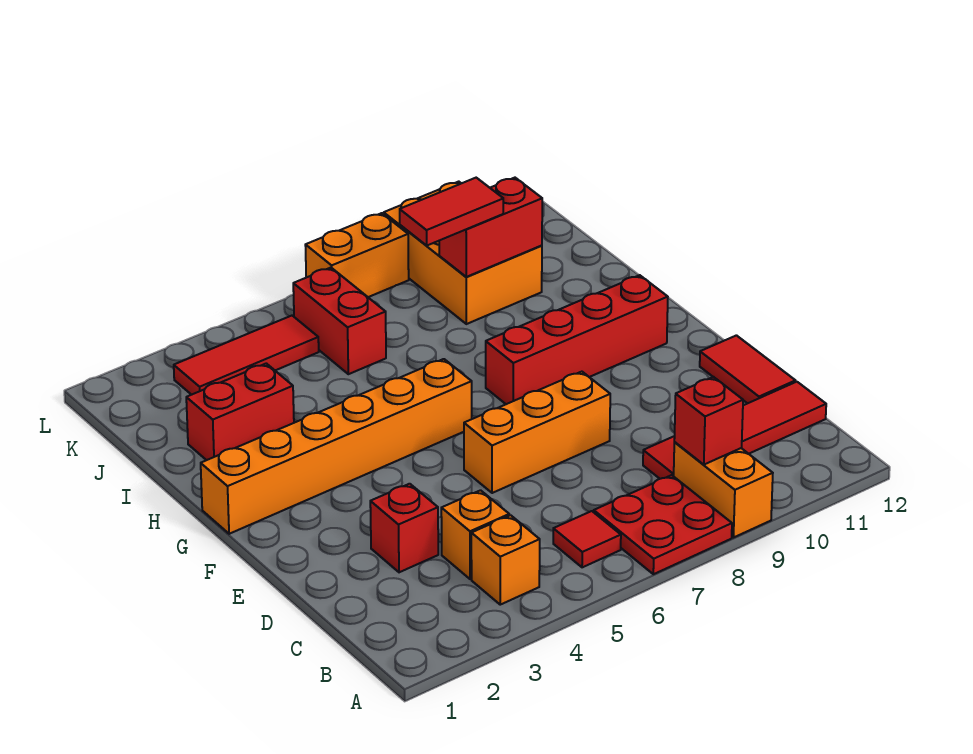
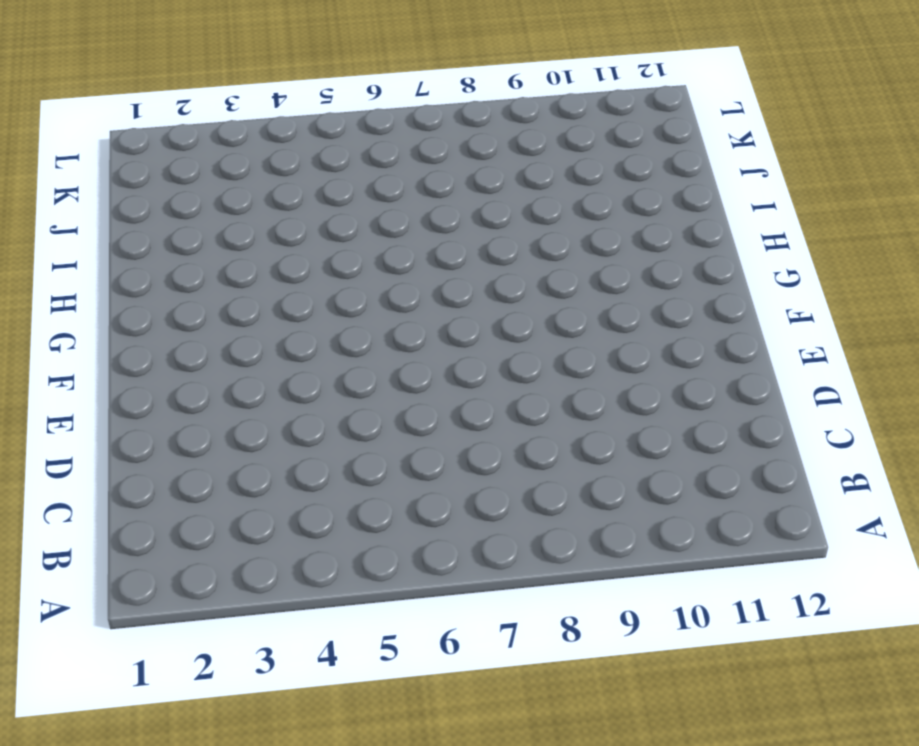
none -> red plate A7:B8 level 1
none -> orange brick A9:B9 level 1
none -> orange brick B4 level 1

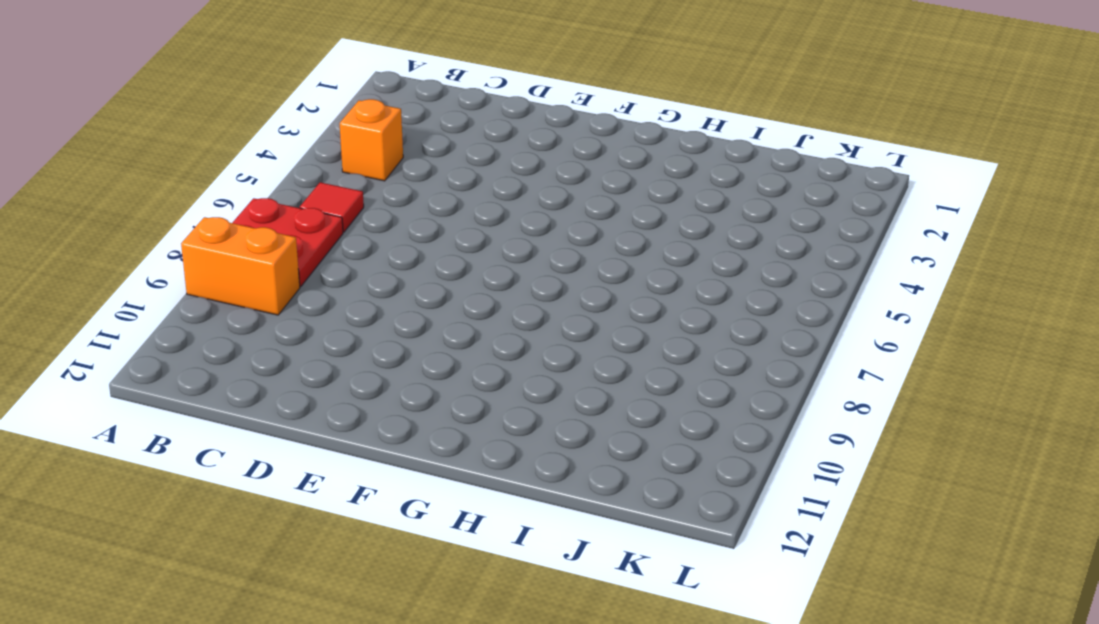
none -> orange brick C4 level 1
none -> red tile C9:C12 level 1
none -> red brick D3 level 1

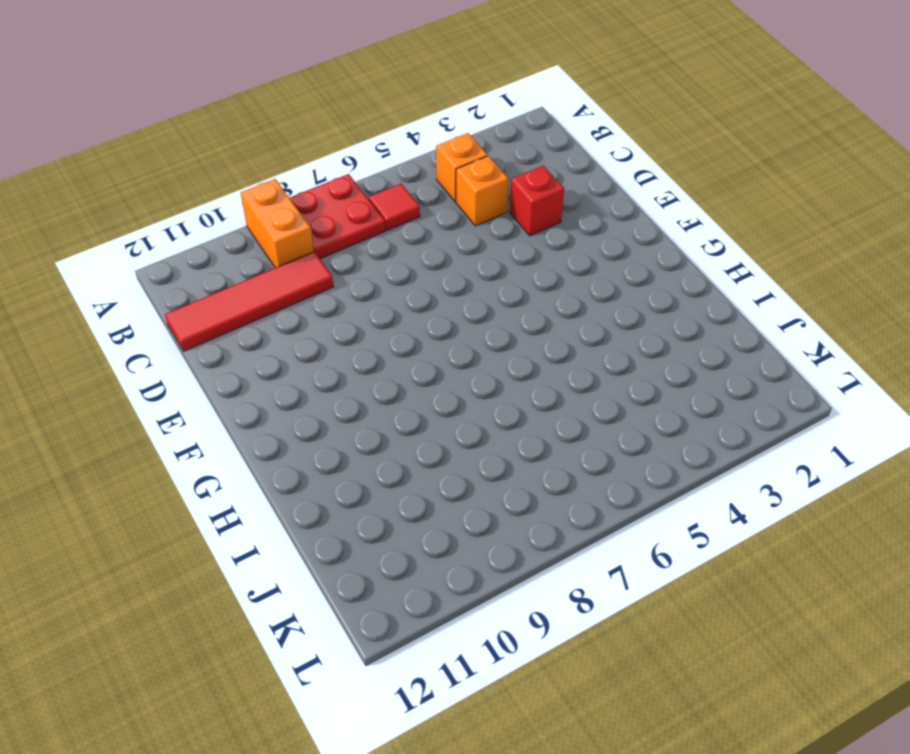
none -> red tile D12:E12 level 1
none -> orange brick E6:E8 level 1
none -> orange brick G1:G6 level 1

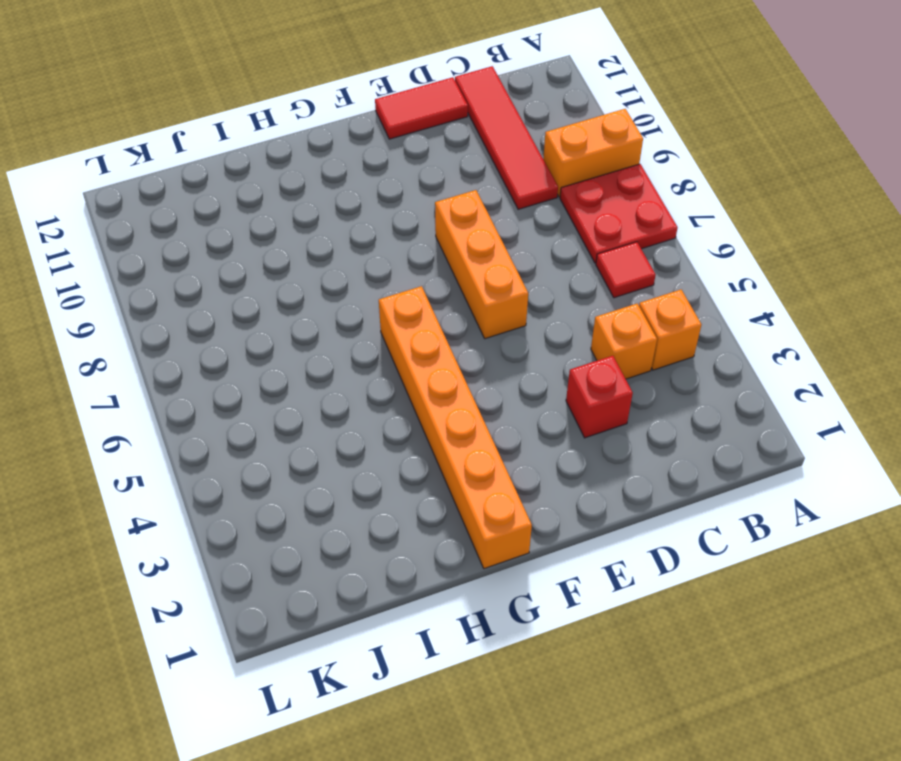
none -> red brick G8:G11 level 1
none -> red brick I2:I3 level 1
none -> red brick J6:K6 level 1

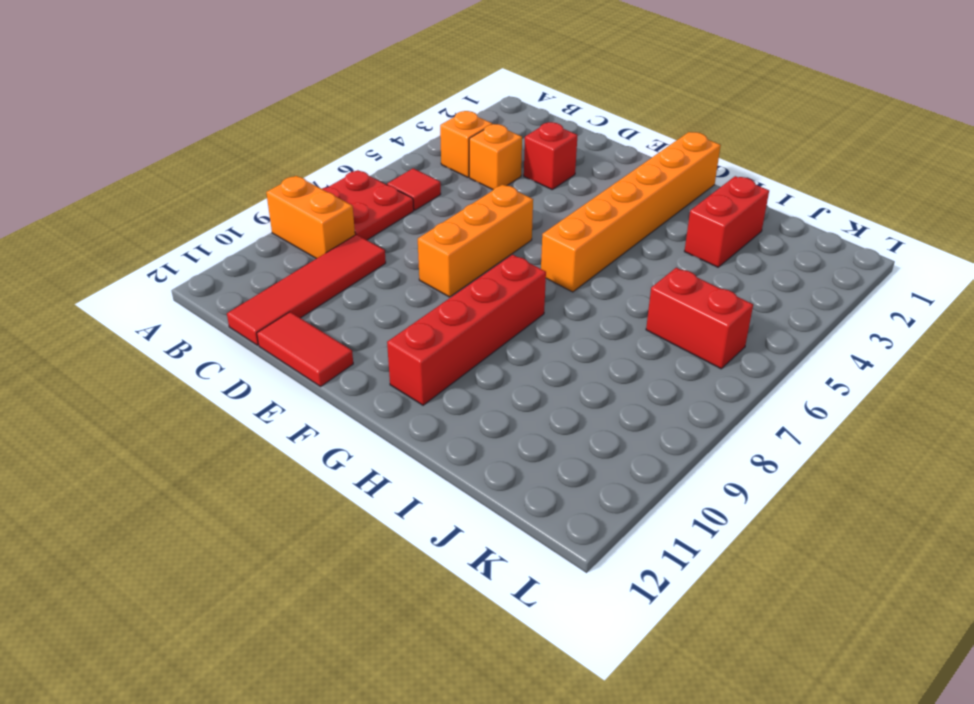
none -> orange brick J9:L10 level 1
none -> red tile K3:K5 level 1
none -> orange brick L7:L8 level 1

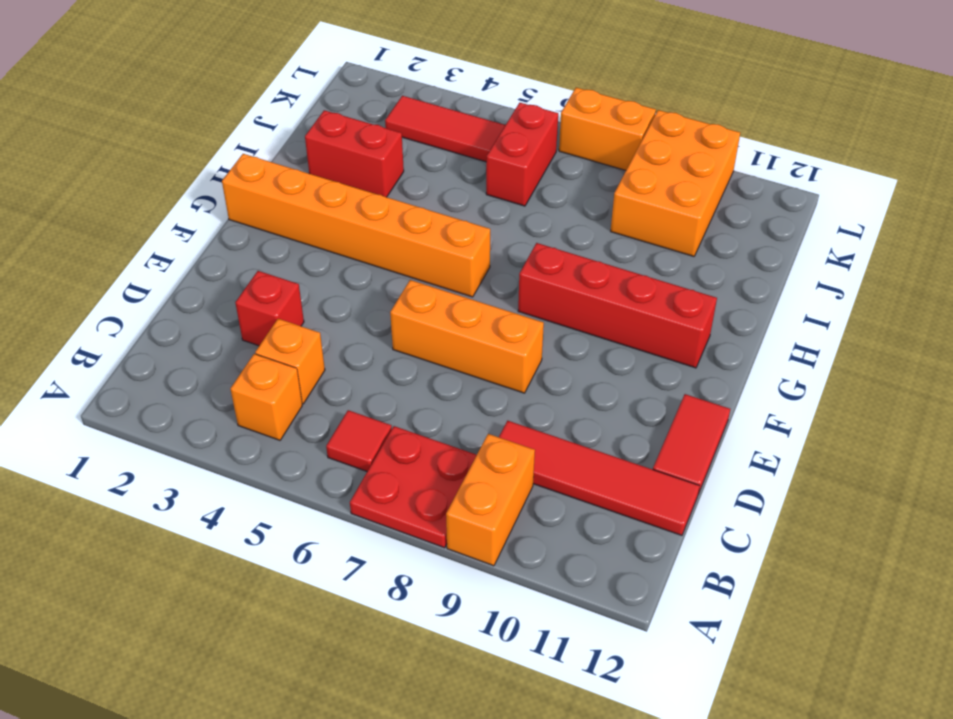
none -> red brick B9 level 2
none -> red brick J9:J10 level 2
none -> red tile J8:J9 level 3

